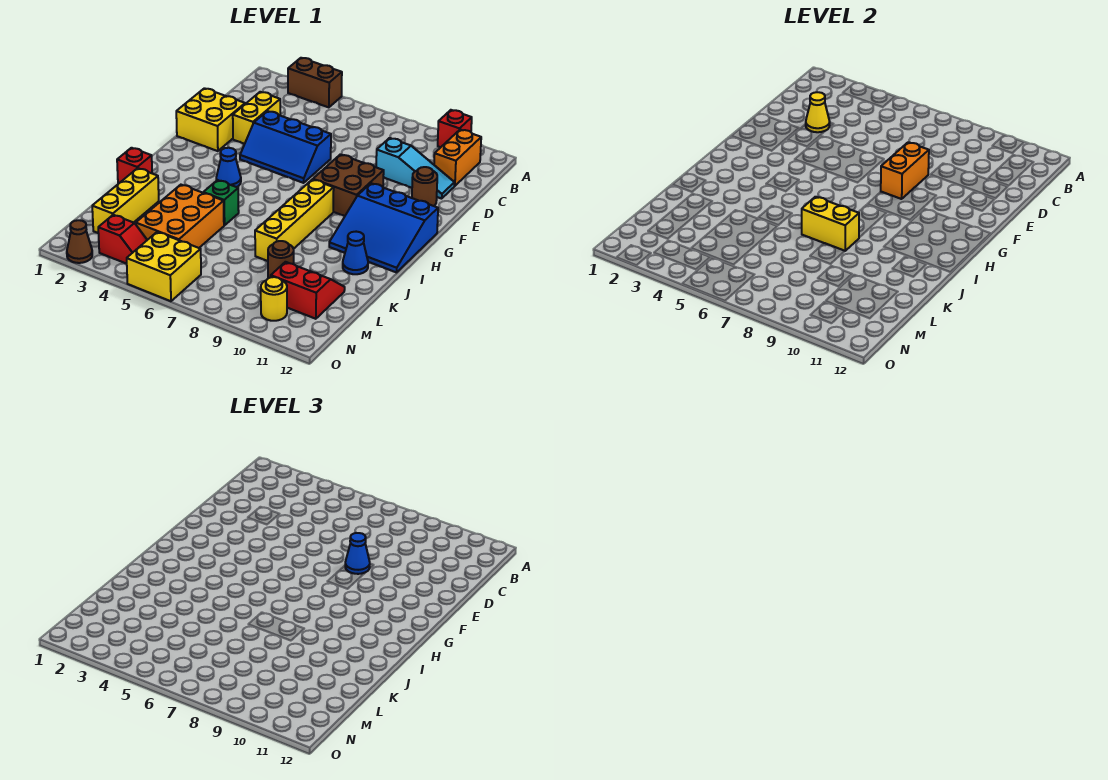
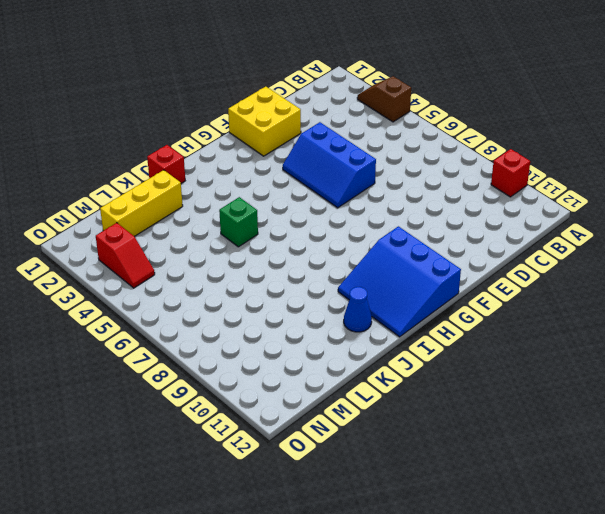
brown slope A3:A4 level 1 top 4 -> brown brick A3:A4 level 1
none -> orange brick B11:C11 level 1
none -> yellow brick D3:E3 level 1
none -> cyan slope D9:D11 level 1 top 9

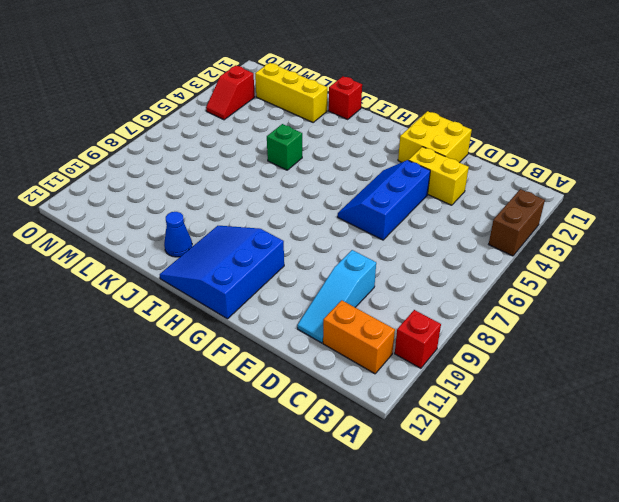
none -> brown round brick E11 level 1
none -> brown brick F8:G9 level 1
none -> blue cone H4 level 1

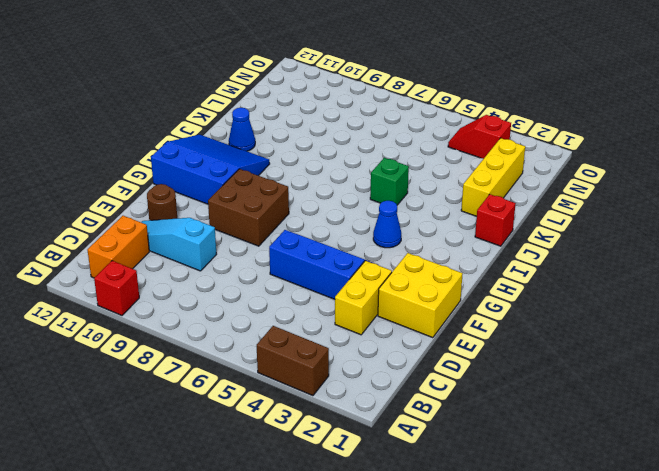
none -> yellow brick H8:K8 level 1
none -> orange brick K4:M5 level 1
none -> brown round brick L9 level 1

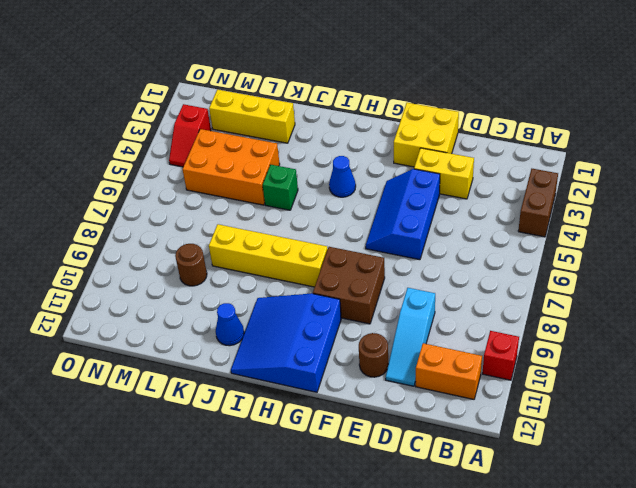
none -> red brick J1 level 1
none -> red slope L10:M11 level 1 top M
none -> yellow brick N5:O6 level 1

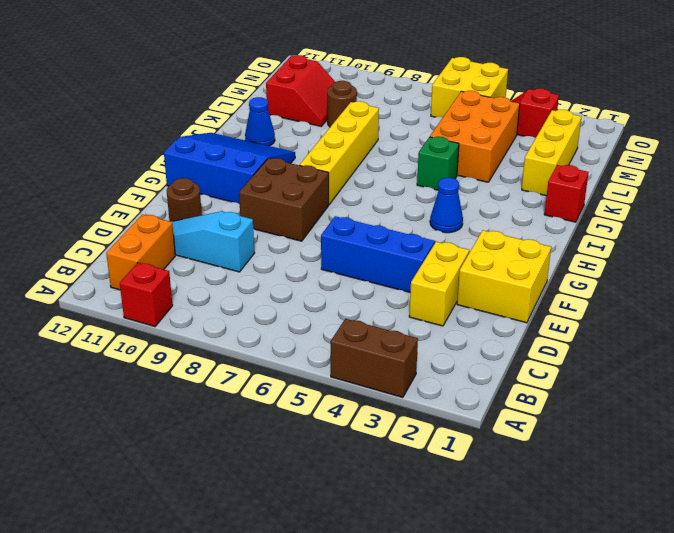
red slope L10:M11 level 1 top 11 -> red slope L10:M11 level 1 top M
none -> yellow round brick N10 level 1
none -> brown cone O2 level 1
none -> yellow cone D3 level 2

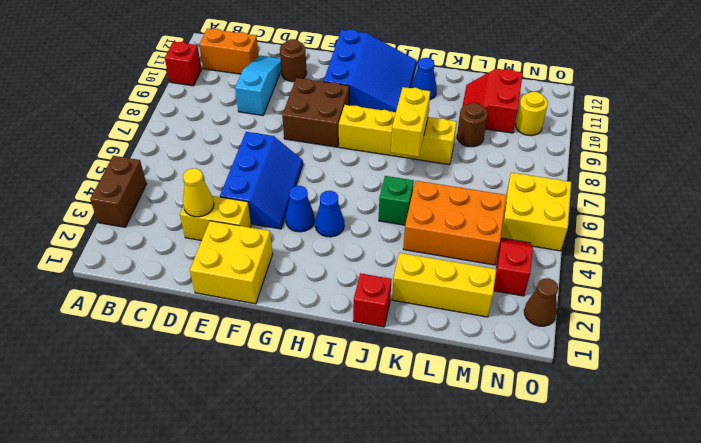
blue cone G4 level 1 -> blue cone E8 level 3
none -> orange brick E8:F8 level 2

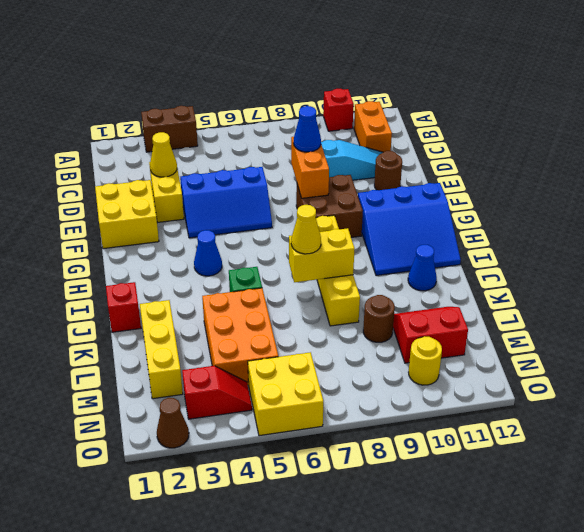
yellow cone J7 level 3 -> none

